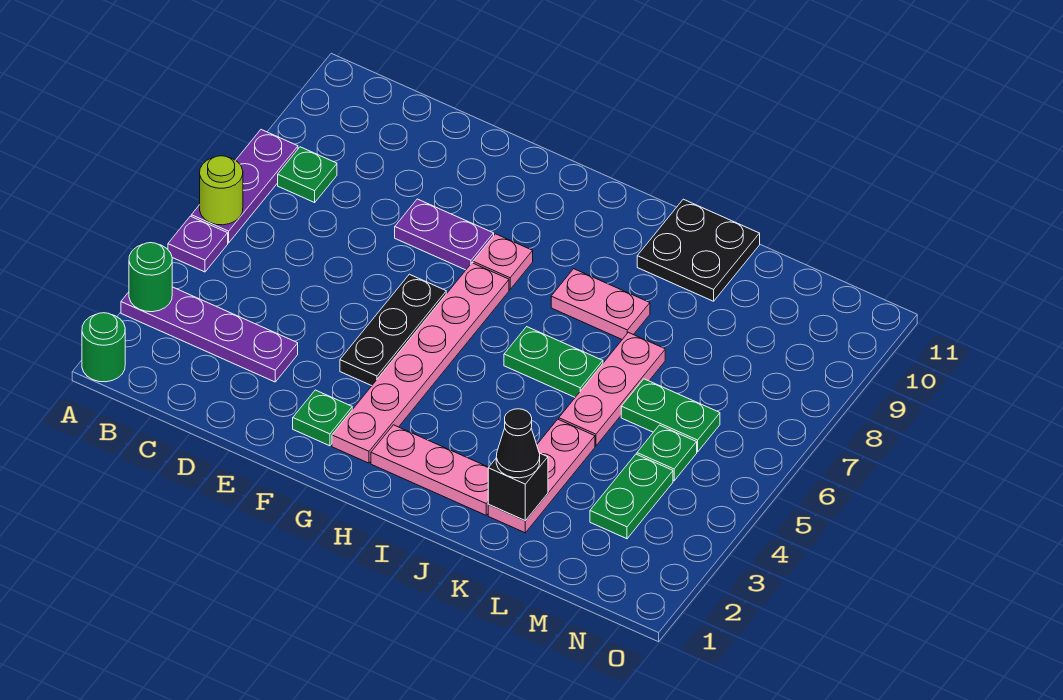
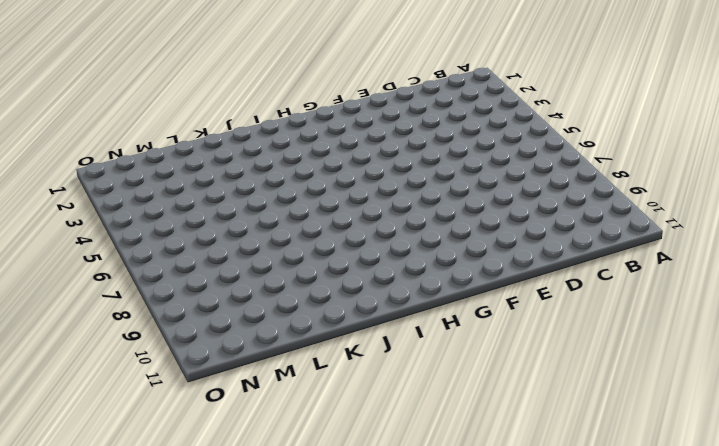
none -> green round brick A1 level 1
none -> purple plate A3:D3 level 1
none -> purple plate A5 level 1

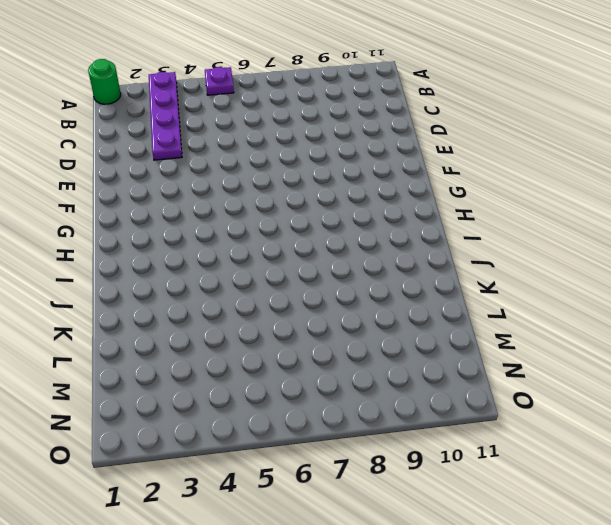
none -> purple plate A6:A8 level 1
none -> green plate B8 level 1
none -> purple plate E8:F8 level 1

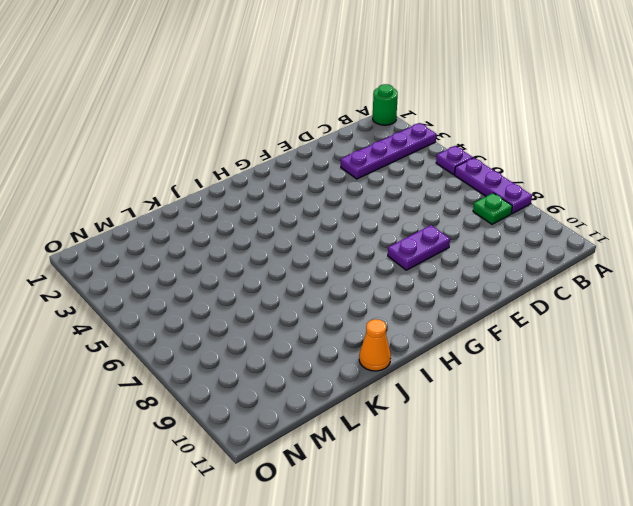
orange cone J11 level 1 -> black plate J10:K11 level 1
none -> green plate F2 level 1
none -> black plate F4:F6 level 1
none -> pink plate G2:G7 level 1

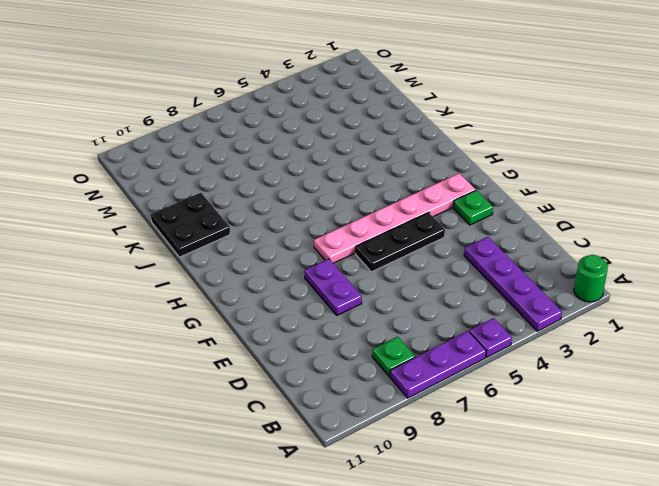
none -> pink plate G8 level 1
none -> pink plate H2:J2 level 1
none -> green plate I6:J6 level 1

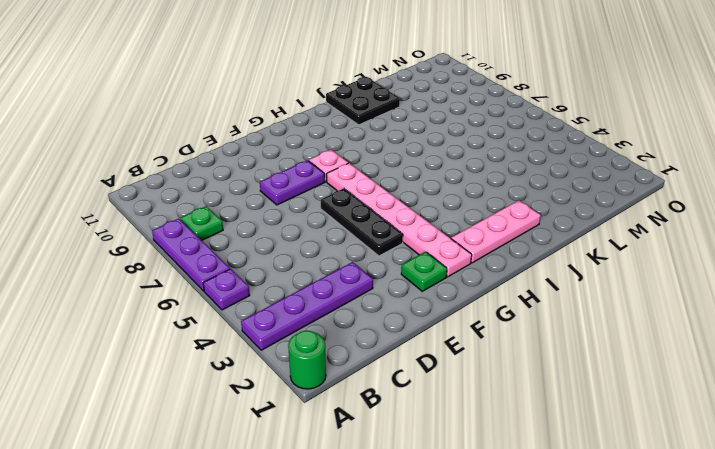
none -> green plate I6:J6 level 1
none -> pink plate I8:J8 level 1
none -> pink plate K2:K4 level 1

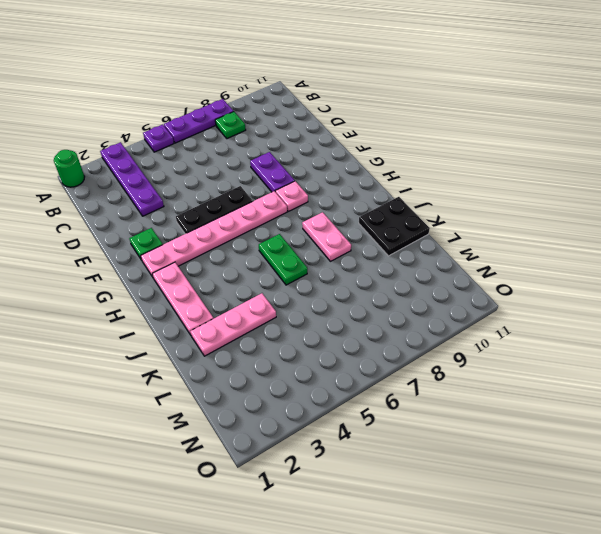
none -> pink plate K5:K7 level 1
none -> green plate L6:M6 level 1
none -> green plate M3:M4 level 1

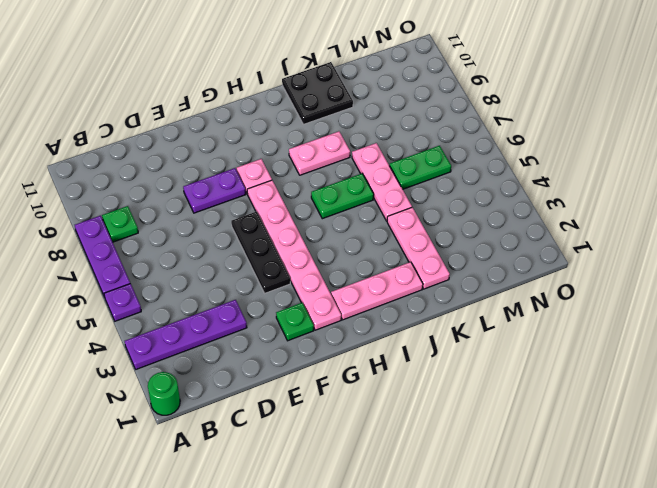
none -> green plate M3:M4 level 1
none -> green plate M5 level 1
none -> green round brick A3 level 2

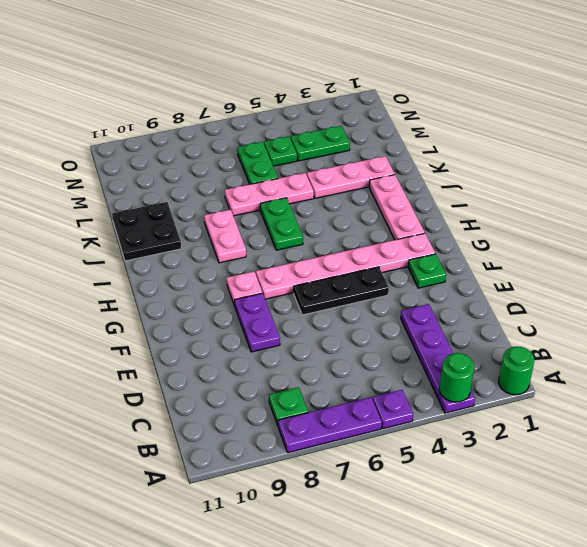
none -> lime round brick A6 level 2
none -> black brick K2 level 2
none -> black cone K2 level 3

